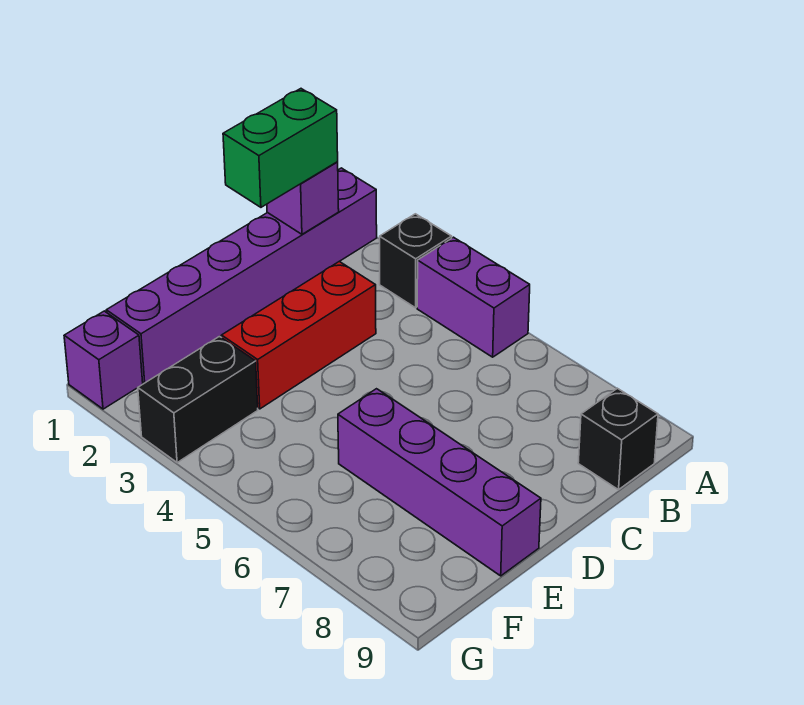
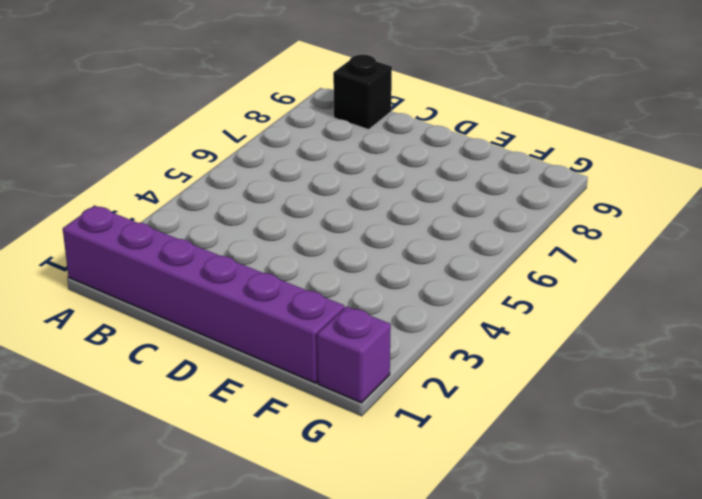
none -> black brick A3 level 1
none -> purple brick A4:A5 level 1

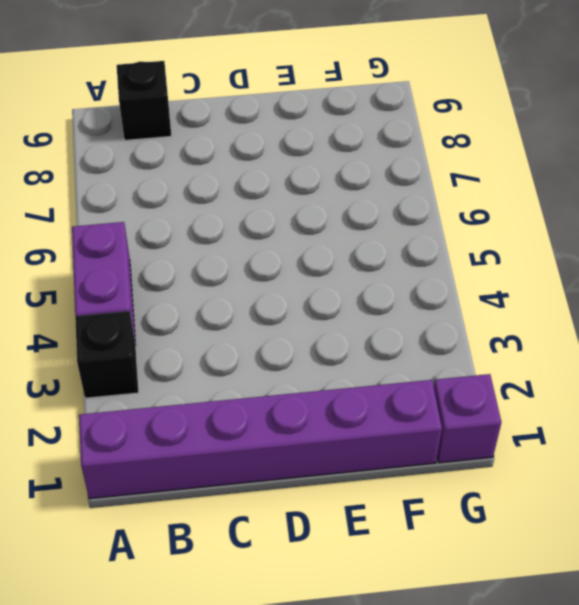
none -> red brick C3:E3 level 1
none -> purple brick E6:E9 level 1

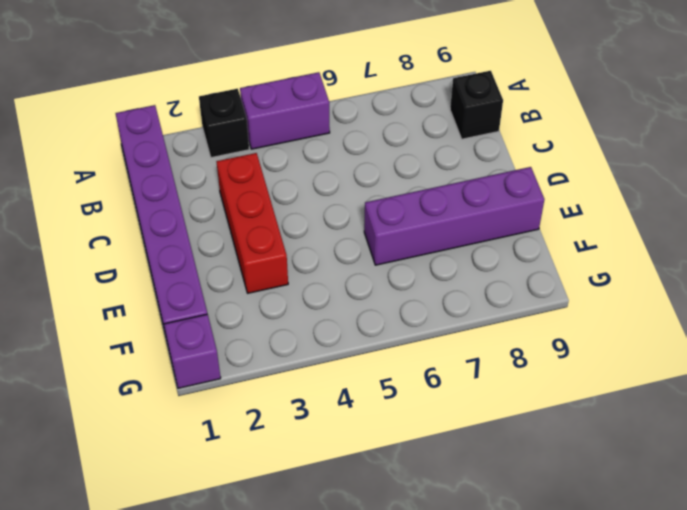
none -> black brick F3:G3 level 1
none -> purple brick B1 level 2

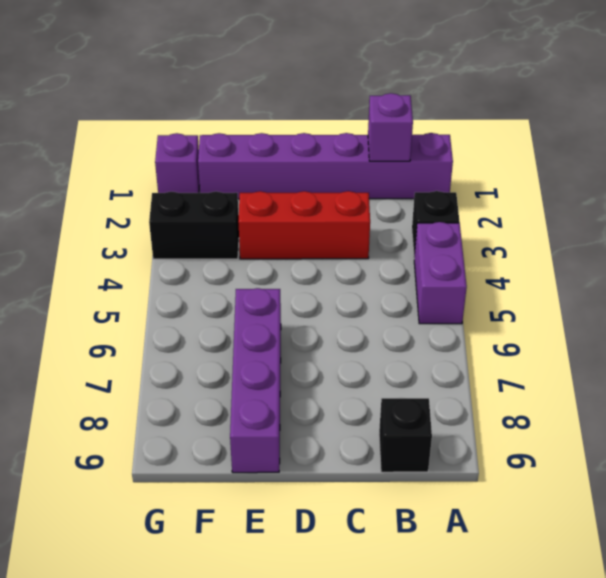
none -> green brick B1:C1 level 3

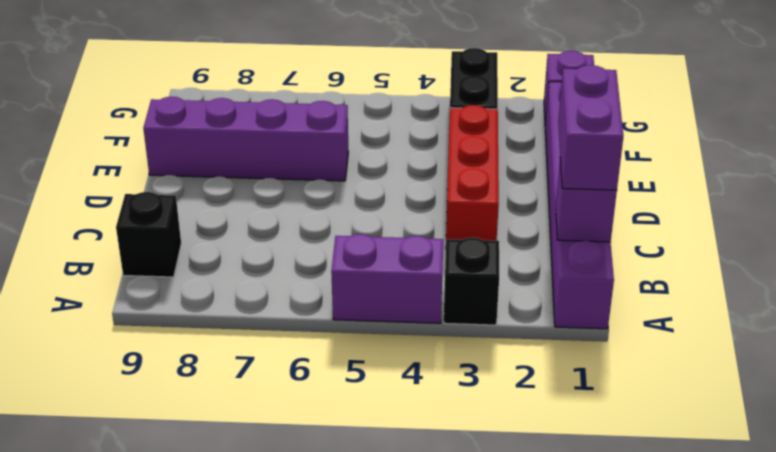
purple brick B1:C1 level 3 -> green brick B1:C1 level 3

